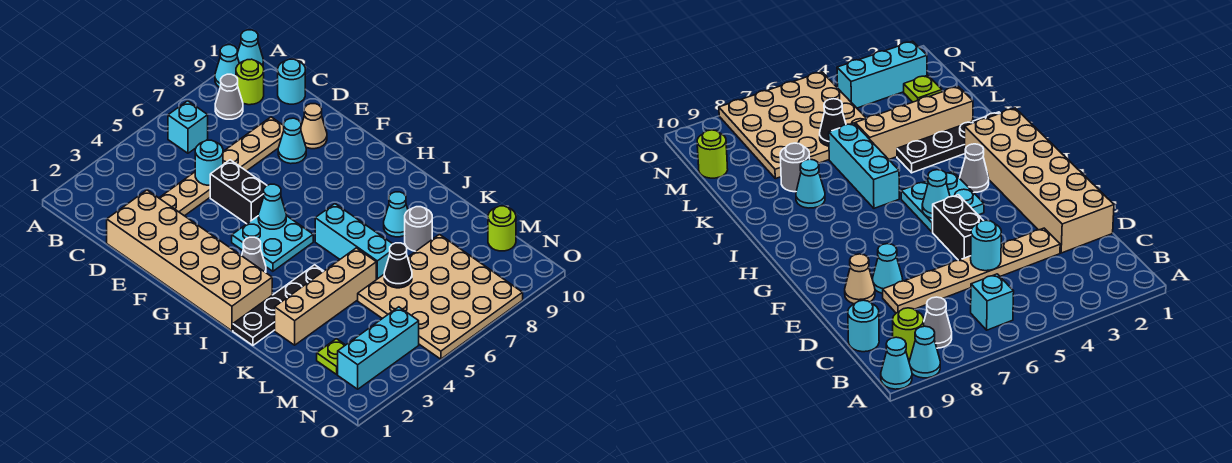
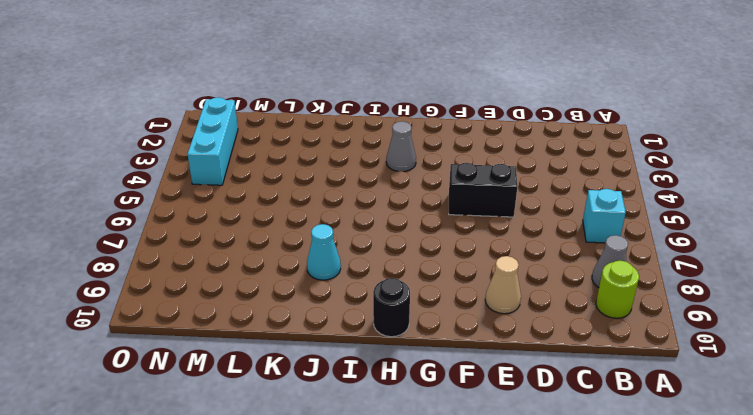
black round brick H10 level 1 -> none
none -> cyan cone A9 level 1
none -> cyan cone A10 level 1
none -> cyan round brick C10 level 1

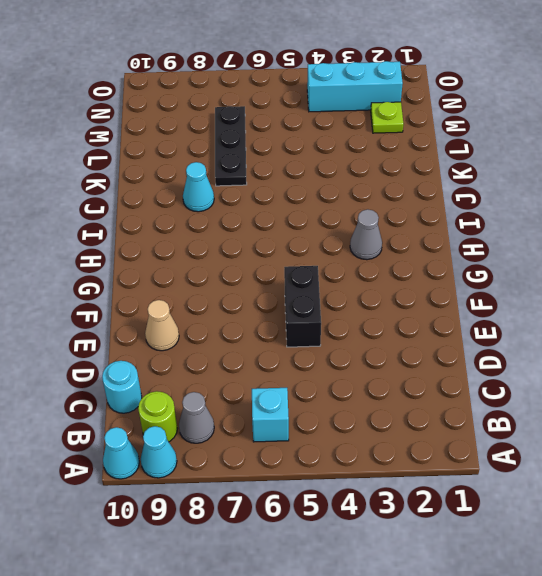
black plate K7:M7 level 1 -> tan plate L5:O8 level 1
none -> tan brick D1:I2 level 1
none -> tan plate D3:D8 level 1
none -> cyan cone E8 level 1

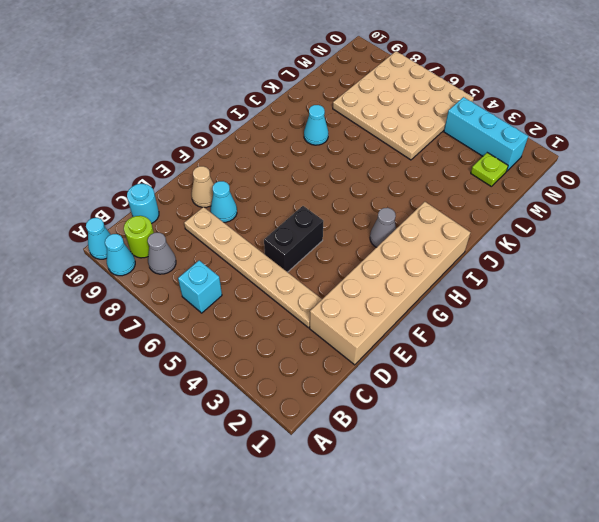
none -> cyan plate G4:H5 level 1
none -> cyan brick I6:K6 level 1
none -> black plate J1:J4 level 1

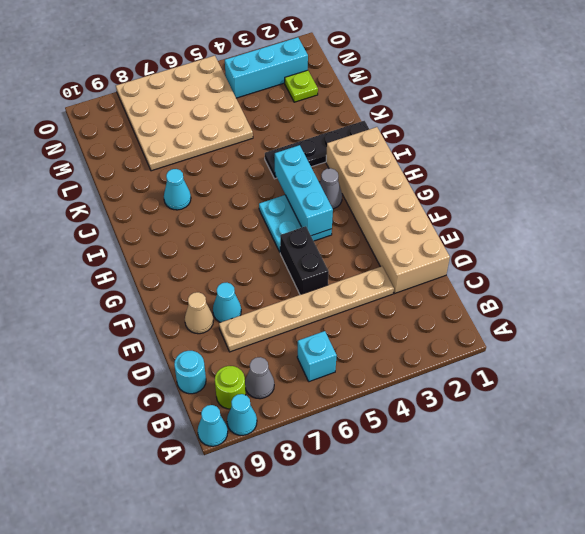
cyan brick G4:I4 level 2 -> cyan brick I6:K6 level 1
none -> tan brick K2:K5 level 1
none -> grey round brick K8 level 1
none -> lime round brick M10 level 1

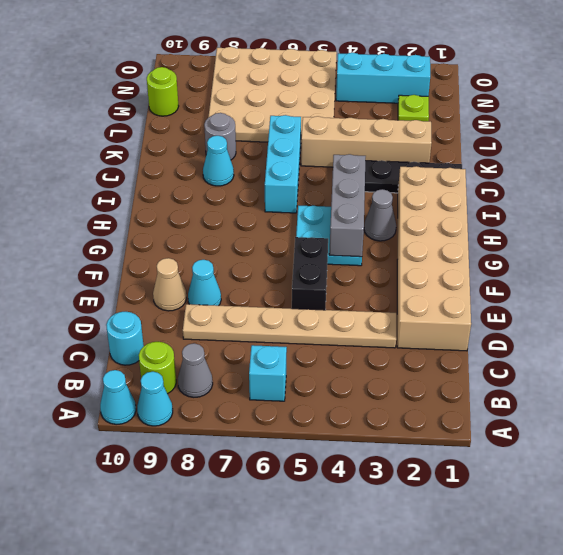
grey brick G4:I4 level 2 -> none
none -> cyan round brick D5 level 2
none -> cyan cone G5 level 2
none -> black cone L6 level 2

